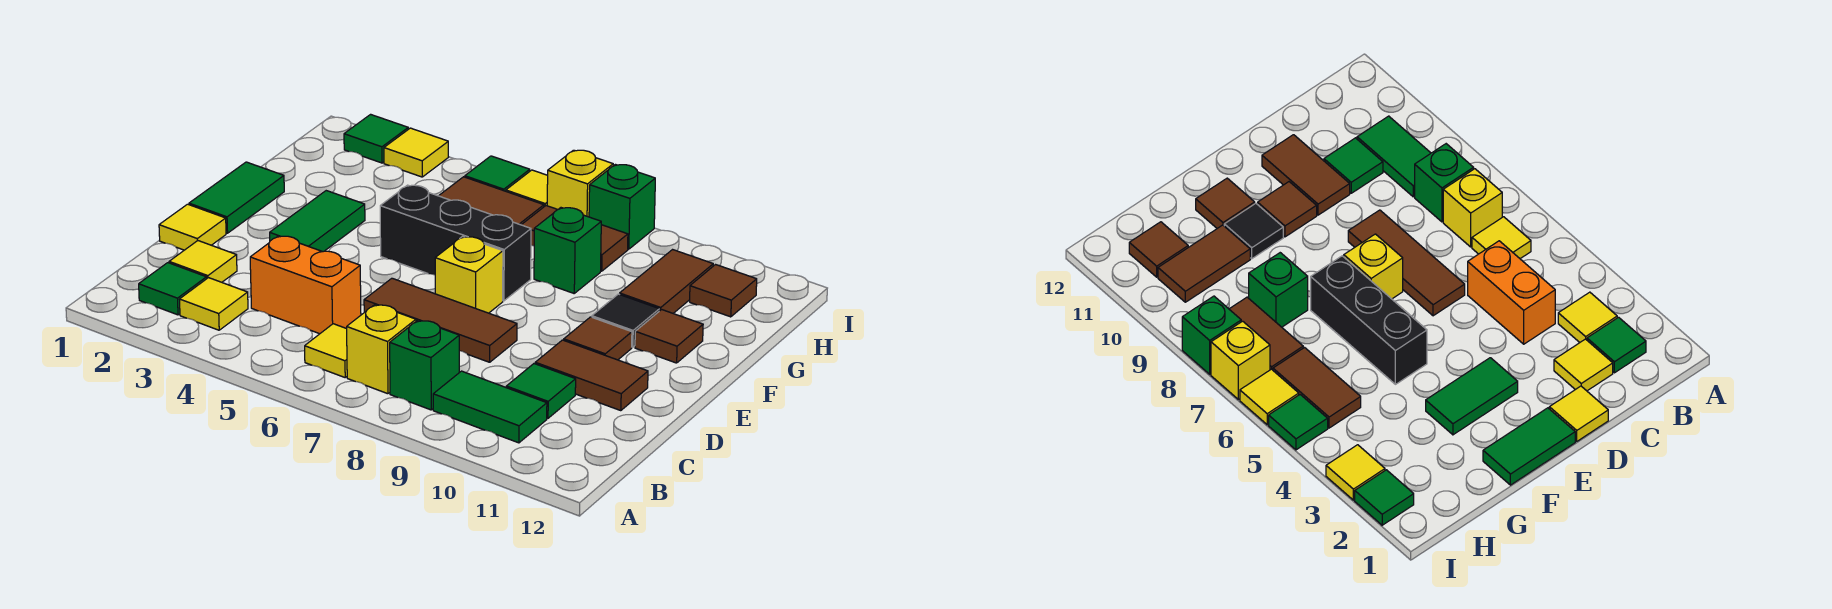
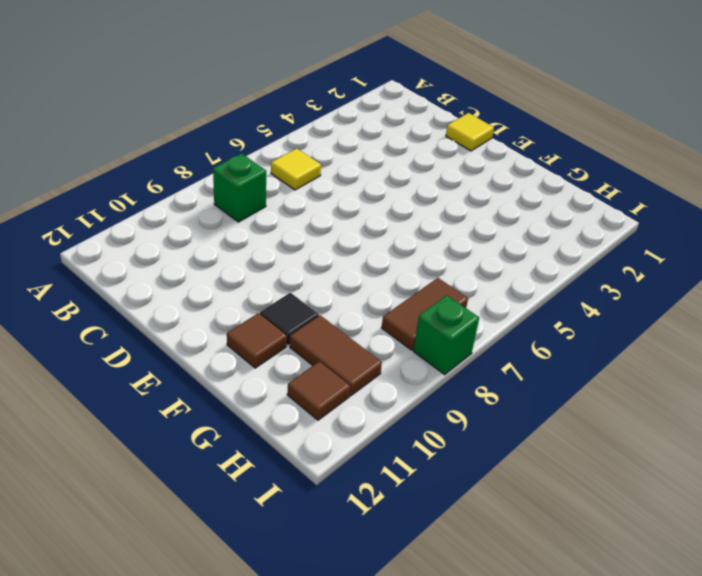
none -> green tile B2 level 1
none -> yellow tile B3 level 1
none -> yellow brick B7 level 1
none -> green tile B9:B10 level 1

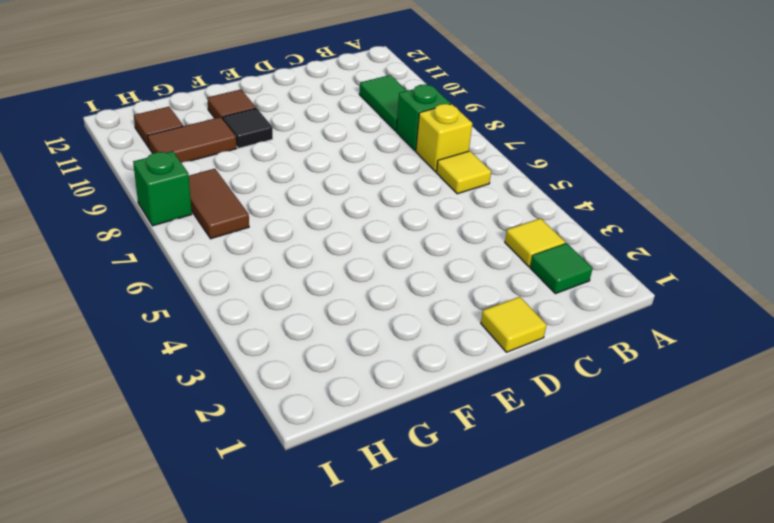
none -> yellow tile C2 level 1
none -> orange brick C4:C5 level 1
none -> green tile C10 level 1
none -> brown tile D6:D8 level 1

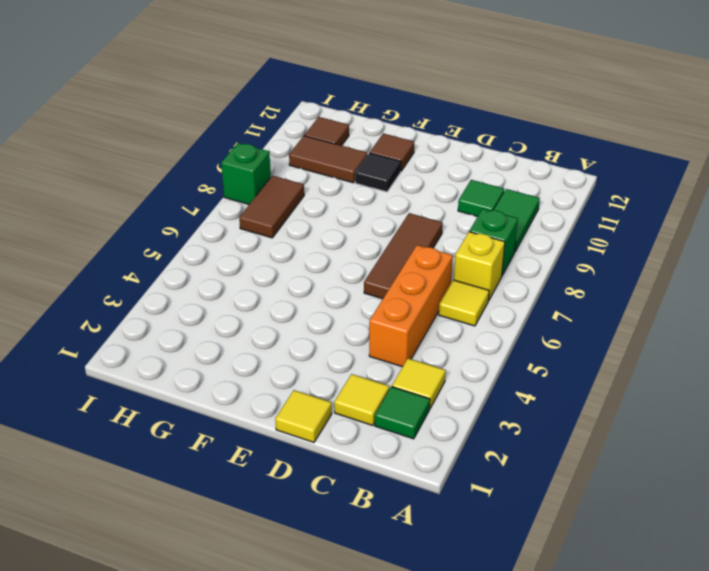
orange brick C4:C6 level 1 -> orange brick C4:C5 level 1
none -> brown tile D10:D11 level 1
none -> green tile E1:F1 level 1
none -> green tile E3:F3 level 1
none -> yellow brick E7 level 1

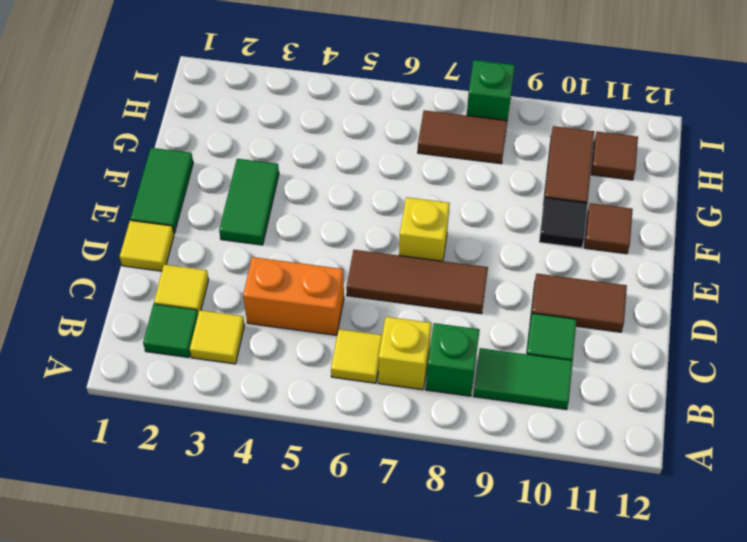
none -> brown tile E10 level 1
none -> black brick F5:F7 level 1
none -> green brick G8 level 1
none -> brown tile H5:H6 level 1

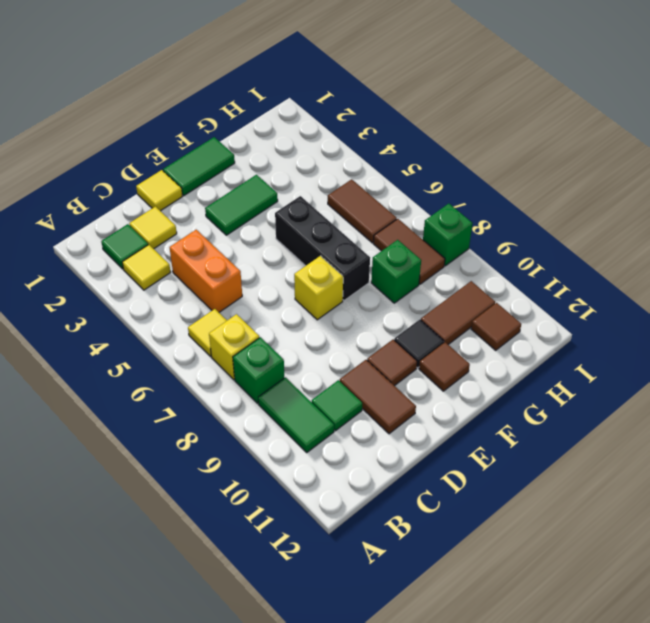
none -> brown tile D6:D8 level 1
none -> green tile I2 level 1
none -> yellow tile I3 level 1
none -> green tile I5 level 1

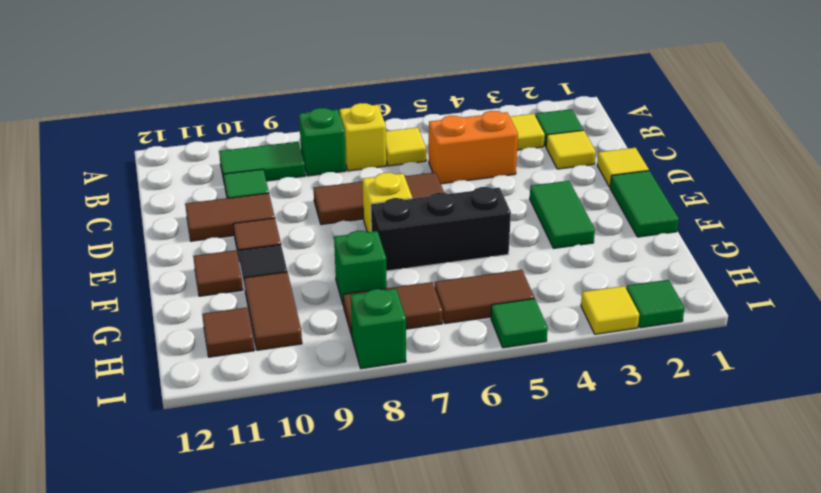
none -> yellow tile I6 level 1
none -> yellow brick I7 level 1

